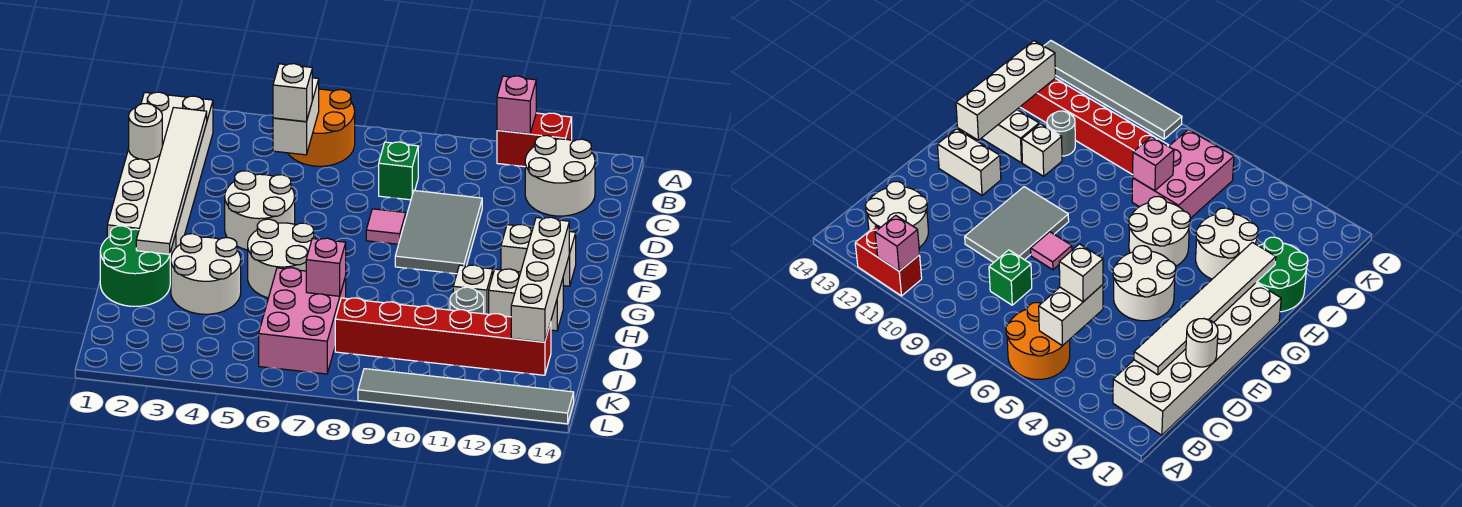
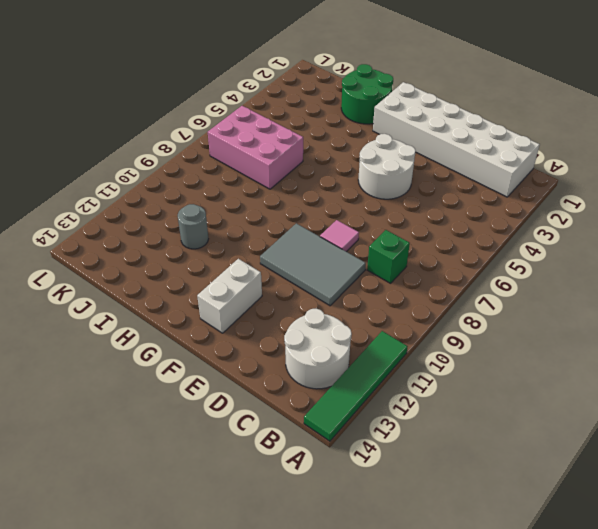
green tile A11:A14 level 1 -> red brick A11:A12 level 1
none -> orange round brick A5:B6 level 1
none -> white round brick G5:H6 level 1
none -> white round brick H3:I4 level 1

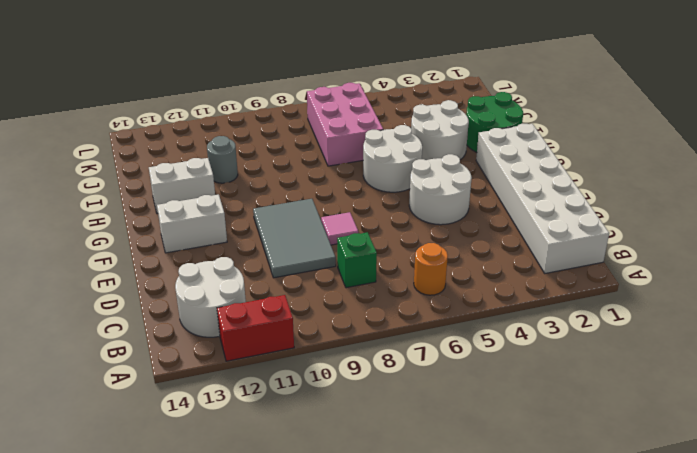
orange round brick B6 level 1 -> orange round brick A5:B6 level 1
none -> white brick H11 level 1
none -> red brick J8:J13 level 1
none -> grey tile L9:L14 level 1

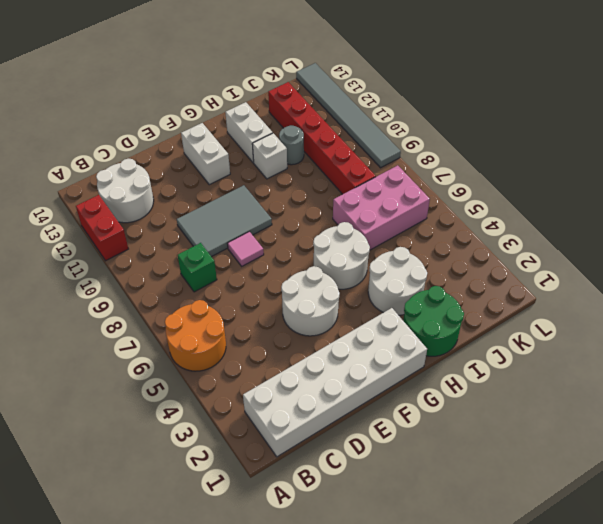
none -> pink brick A11 level 2
none -> white brick B5:C5 level 2
none -> white tile C2:H2 level 2

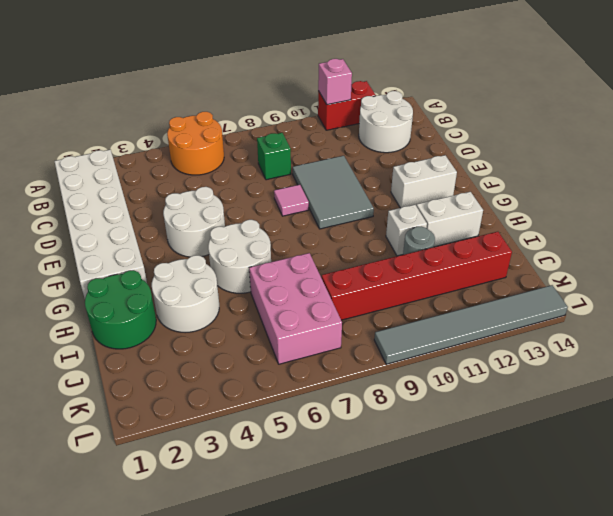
none -> white brick B5:C5 level 2
none -> white tile C2:H2 level 2
none -> white round brick D1 level 2

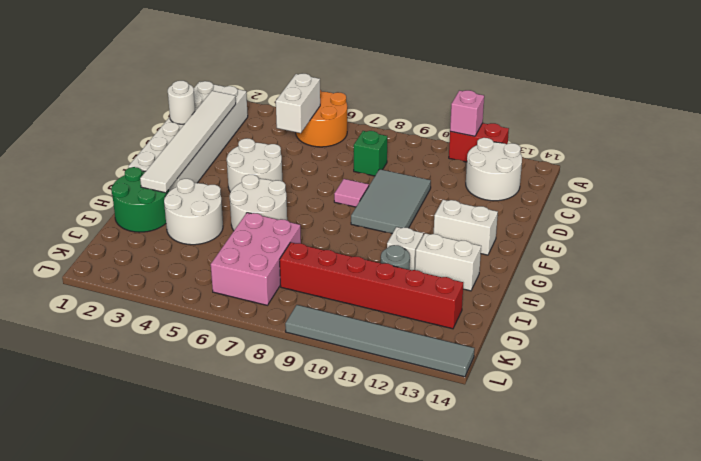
none -> white brick G13:J13 level 2
none -> pink brick I7 level 2
none -> white brick C5 level 3

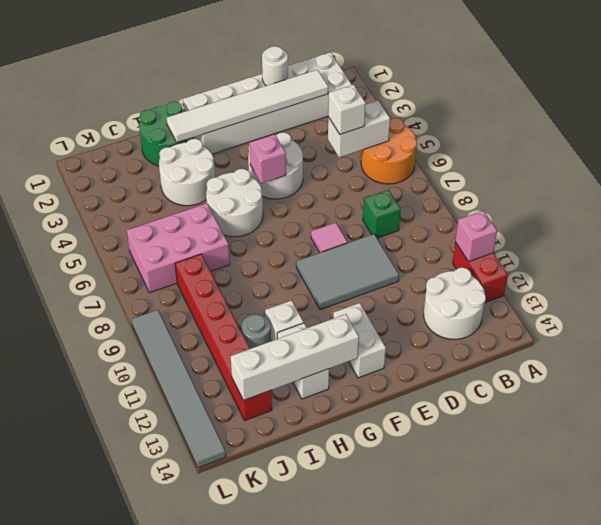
pink brick F5 level 2 -> pink brick I7 level 2

